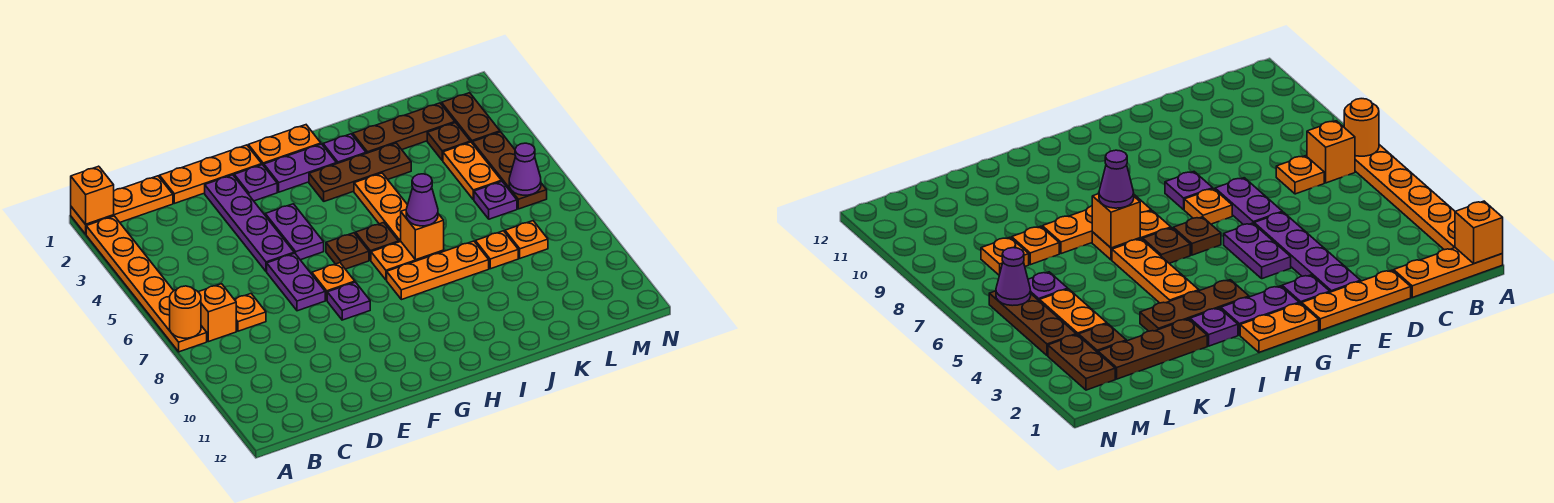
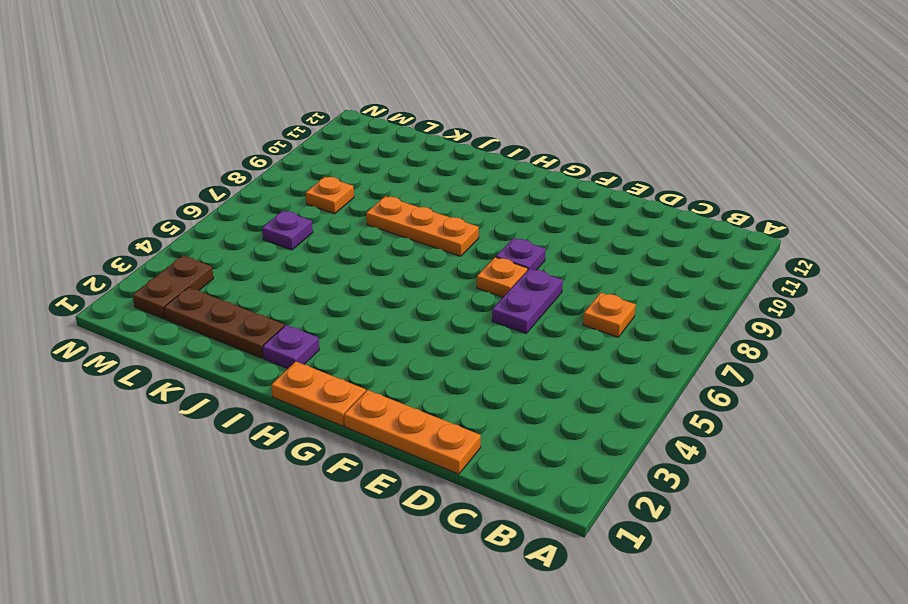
none -> orange plate A1:C1 level 1
none -> orange plate A2:A7 level 1
none -> orange brick B7 level 1
none -> purple plate E2:E5 level 1

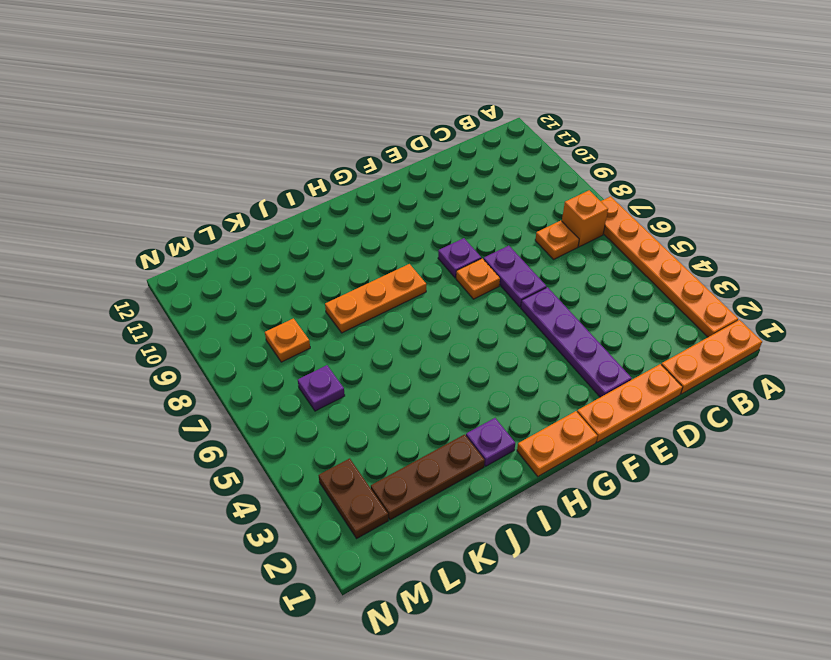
none -> purple plate F2 level 1
none -> purple plate F4:F5 level 1
none -> purple plate G2:H2 level 1
none -> brown plate G6 level 1

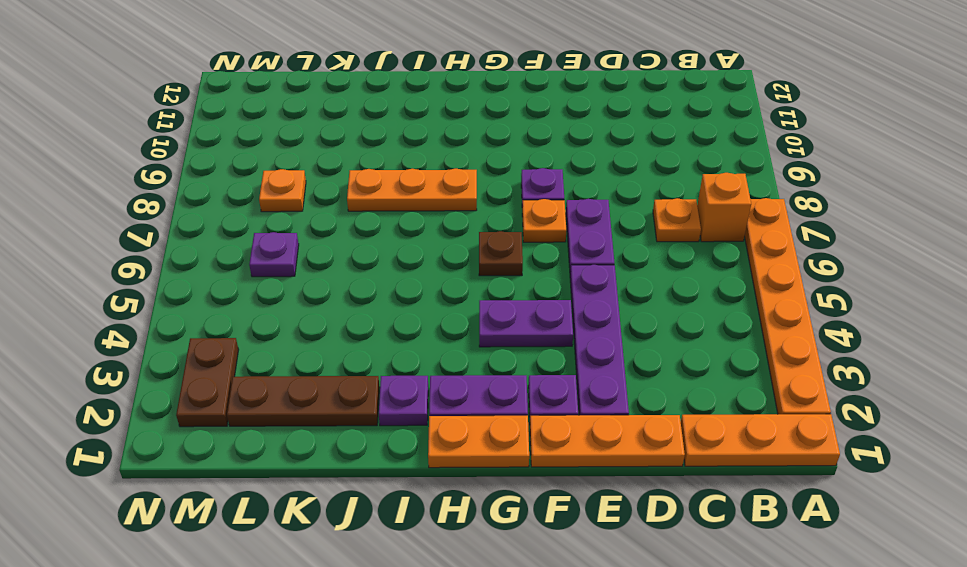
purple plate F4:G4 level 1 -> purple plate F4:F5 level 1
none -> brown plate H3:J3 level 1
none -> brown plate H6 level 1
none -> orange plate H7:I7 level 1
none -> orange plate I4:I6 level 1

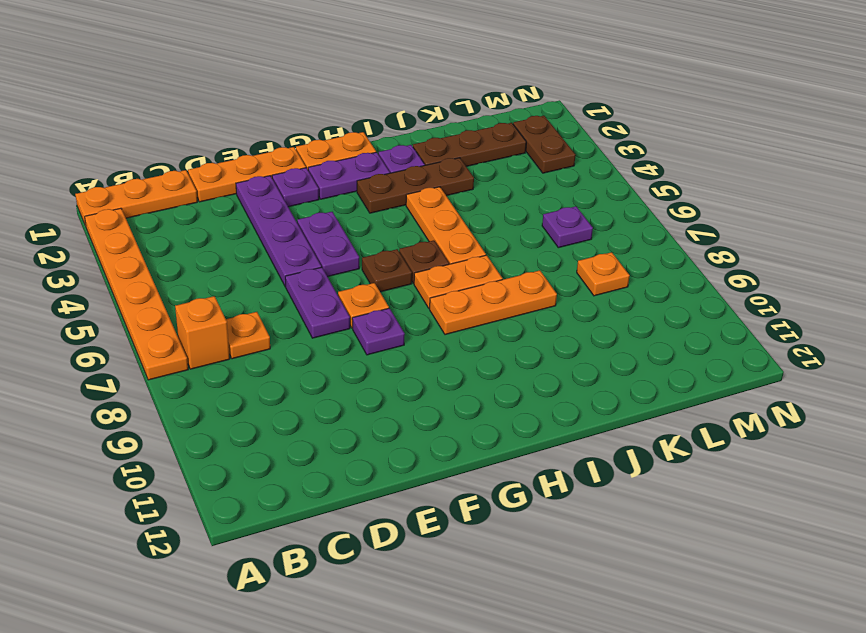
none -> orange plate K8 level 1
none -> brown plate L3 level 1
none -> orange plate L4:L5 level 1
none -> brown plate M4:M6 level 1

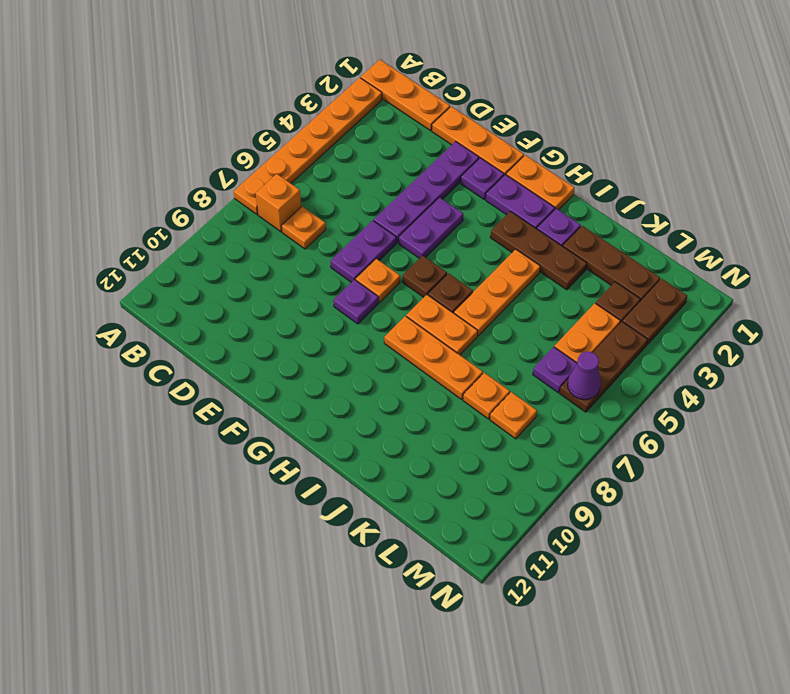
none -> orange brick A1 level 2
none -> orange round brick A7 level 2
none -> orange brick I7 level 2
none -> purple cone I7 level 3

